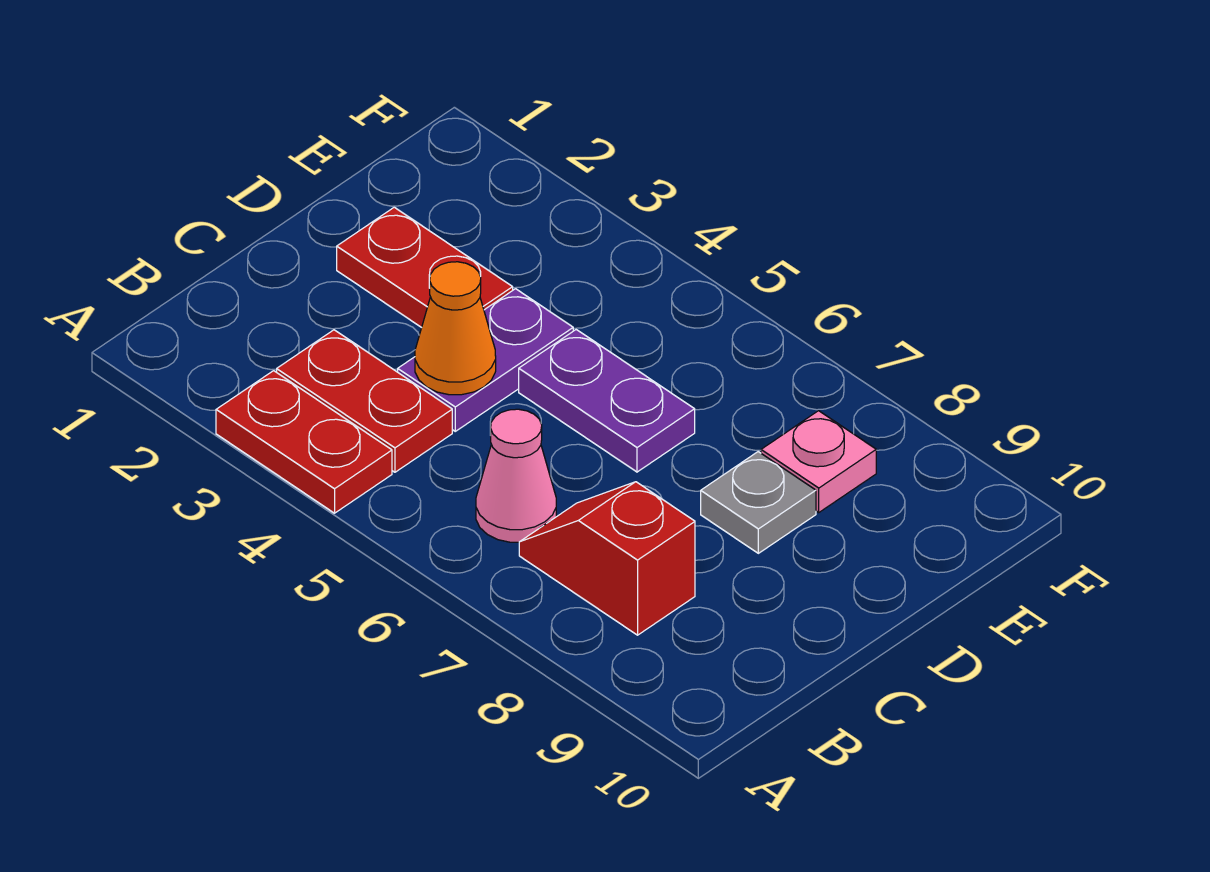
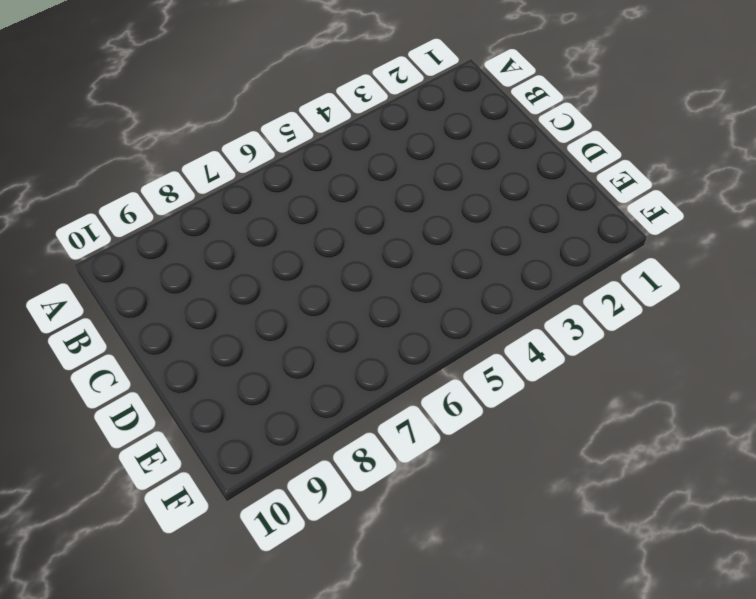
none -> red plate A3:A4 level 1
none -> red plate B3:B4 level 1

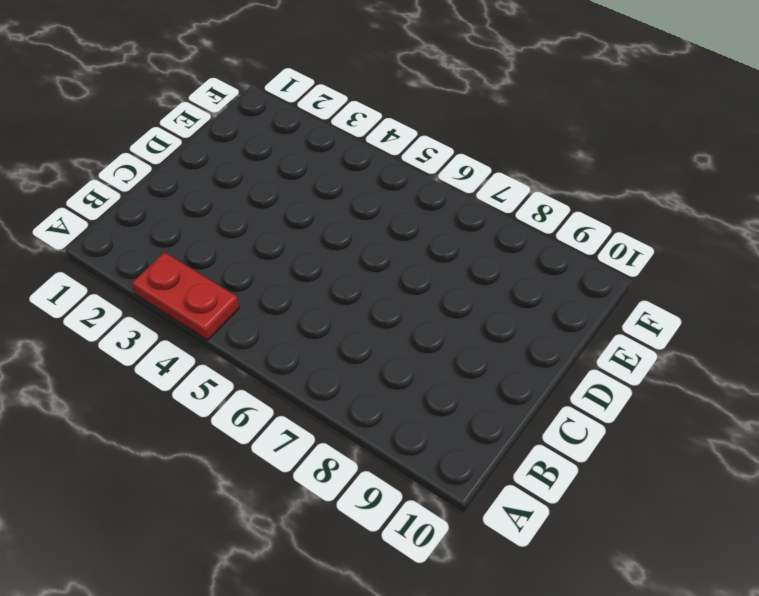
none -> red plate B3:B4 level 1
none -> pink cone B6 level 1

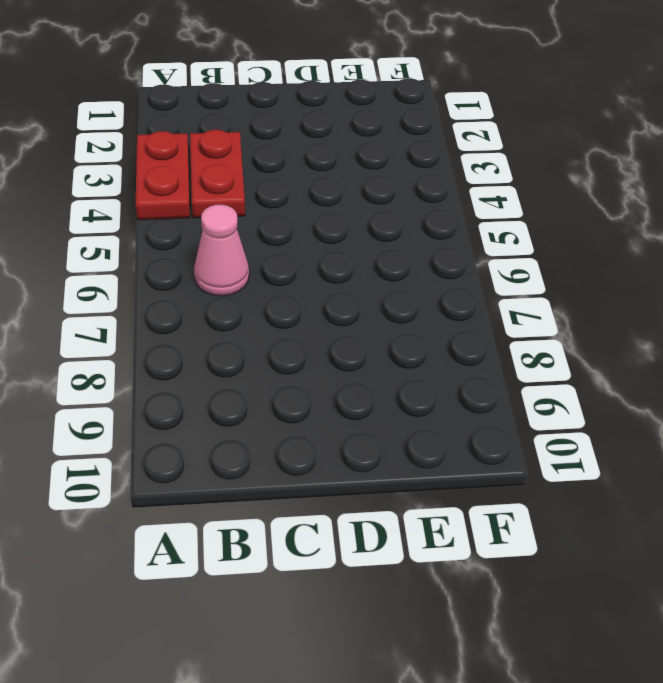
none -> red slope B7:B8 level 1 top 8
none -> purple plate C4:D4 level 1

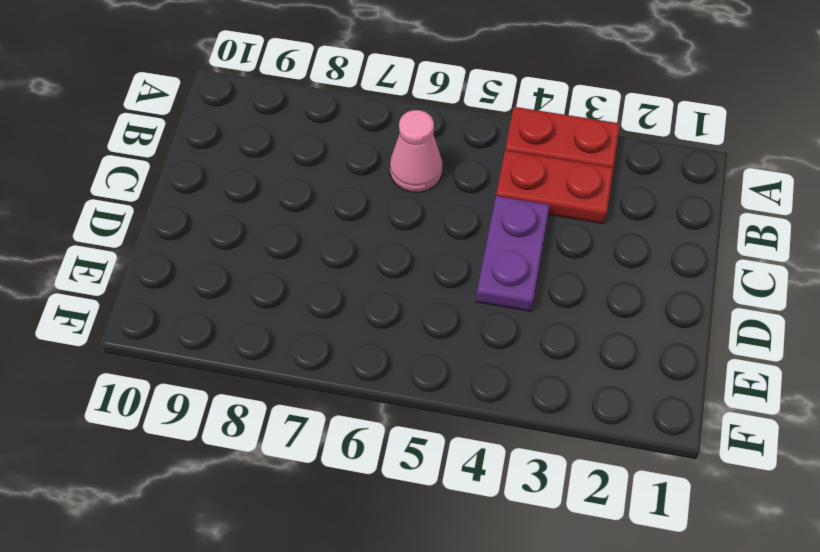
none -> red slope B7:B8 level 1 top 8
none -> red plate D2:D3 level 1

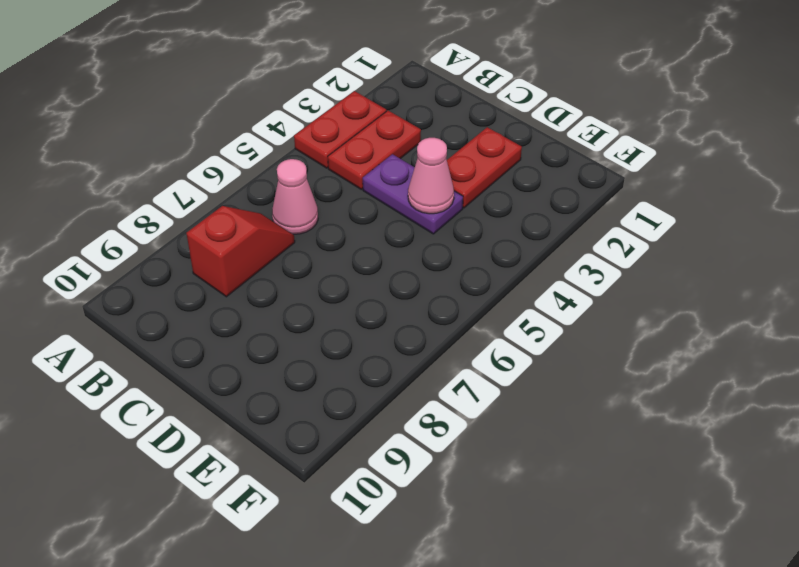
pink cone D4 level 2 -> none
none -> purple plate D5:D6 level 1
none -> grey plate D8 level 1

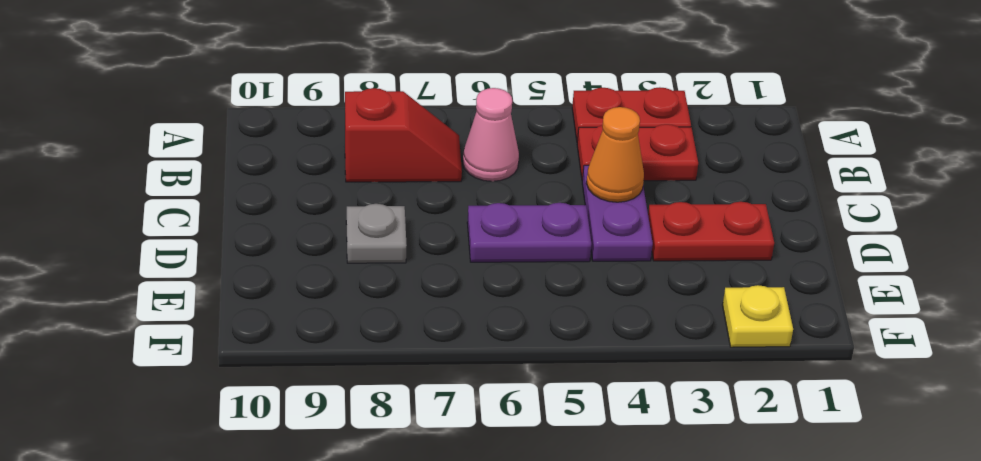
yellow plate F2 level 1 -> none
none -> pink plate E8 level 1

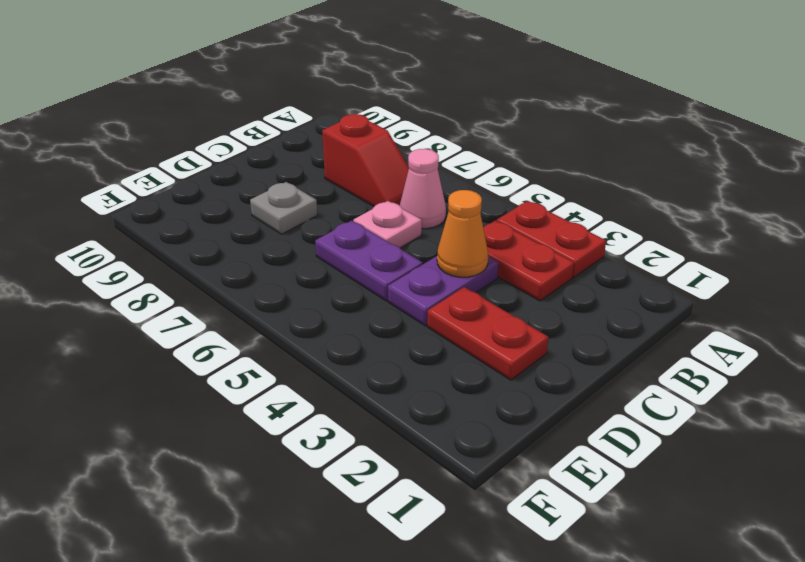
pink plate C6 level 1 -> pink plate E8 level 1

